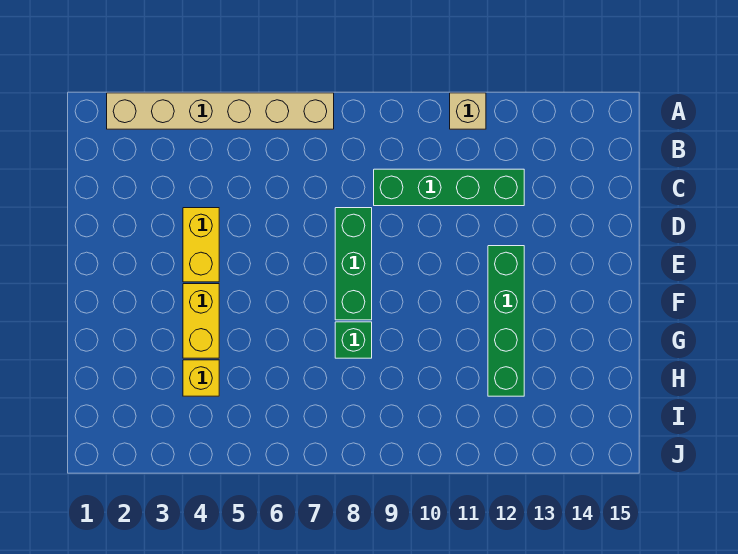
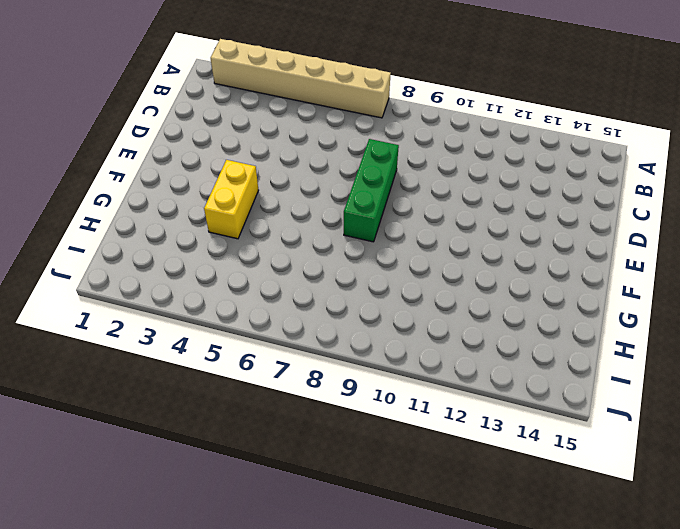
none -> tan brick A11 level 1
none -> green brick C9:C12 level 1

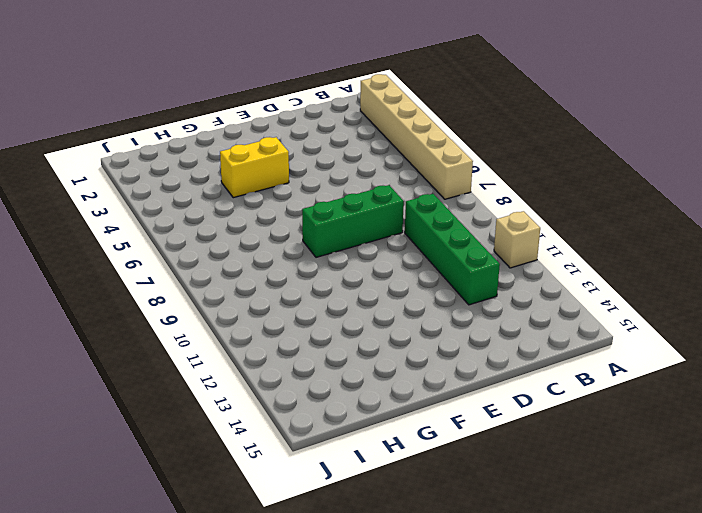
none -> yellow brick D4:E4 level 1
none -> green brick E12:H12 level 1

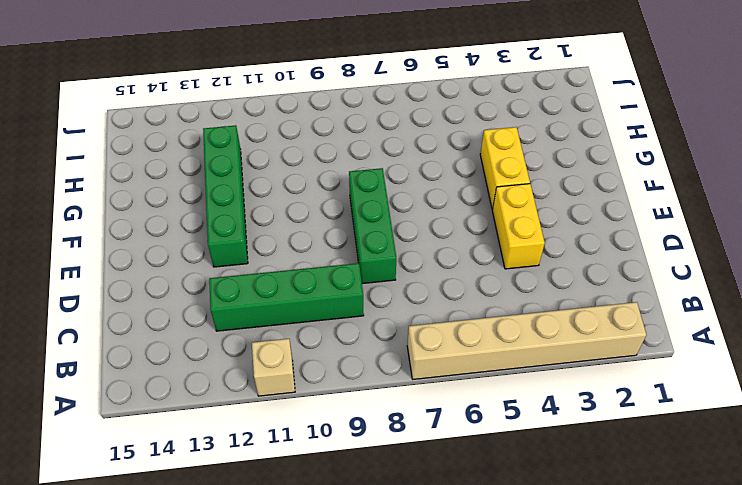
none -> green brick G8 level 1
none -> yellow brick H4 level 1

